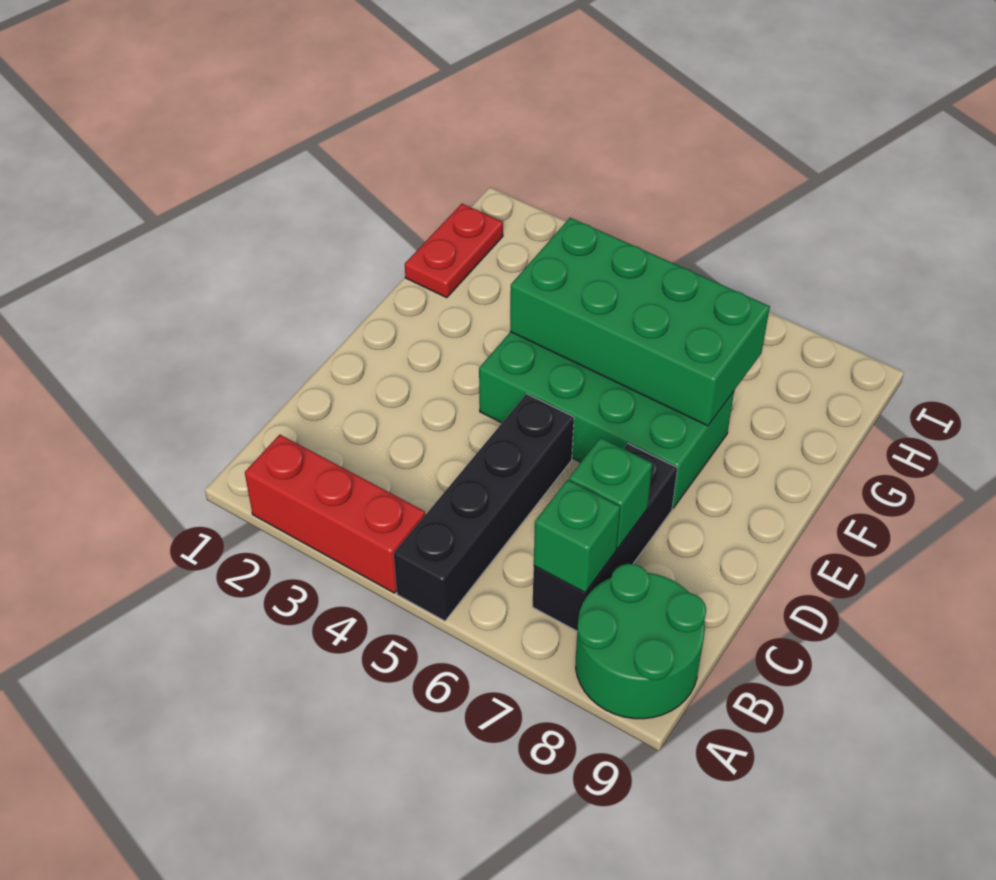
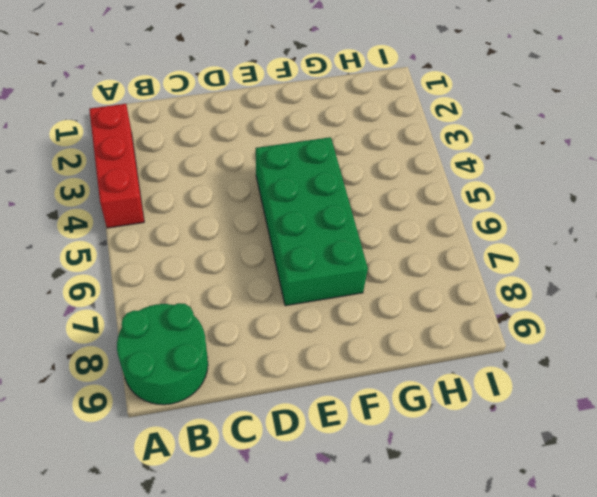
none -> black brick A5:D5 level 1
none -> black brick B7:D7 level 1

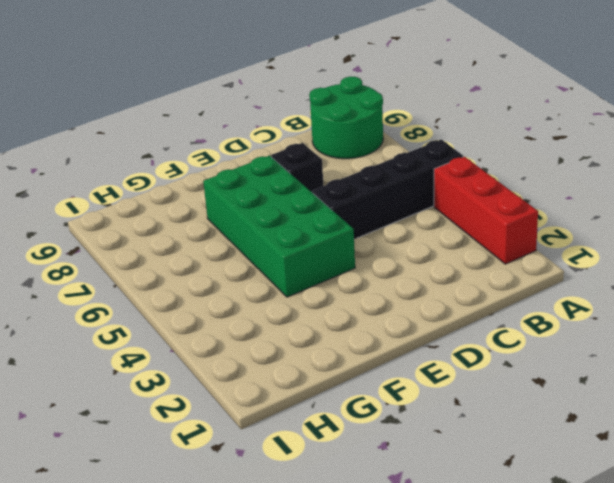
black brick D7 level 1 -> black brick B7:D7 level 1
none -> red plate G1:H1 level 1
none -> green brick B7 level 2

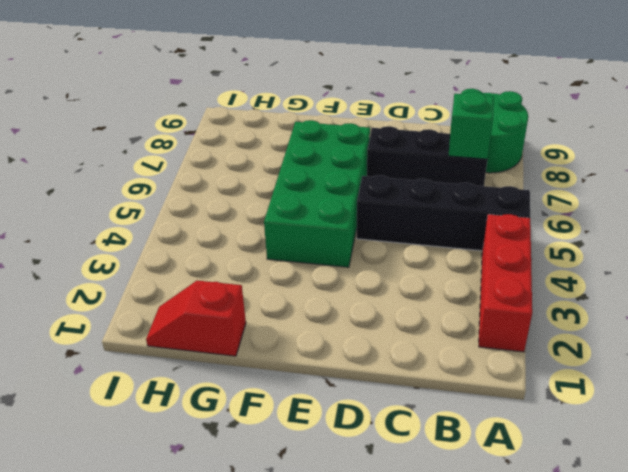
red slope G1:H1 level 1 top G -> red plate G1:H1 level 1
none -> green brick C7 level 2
none -> green brick F4:G7 level 2

